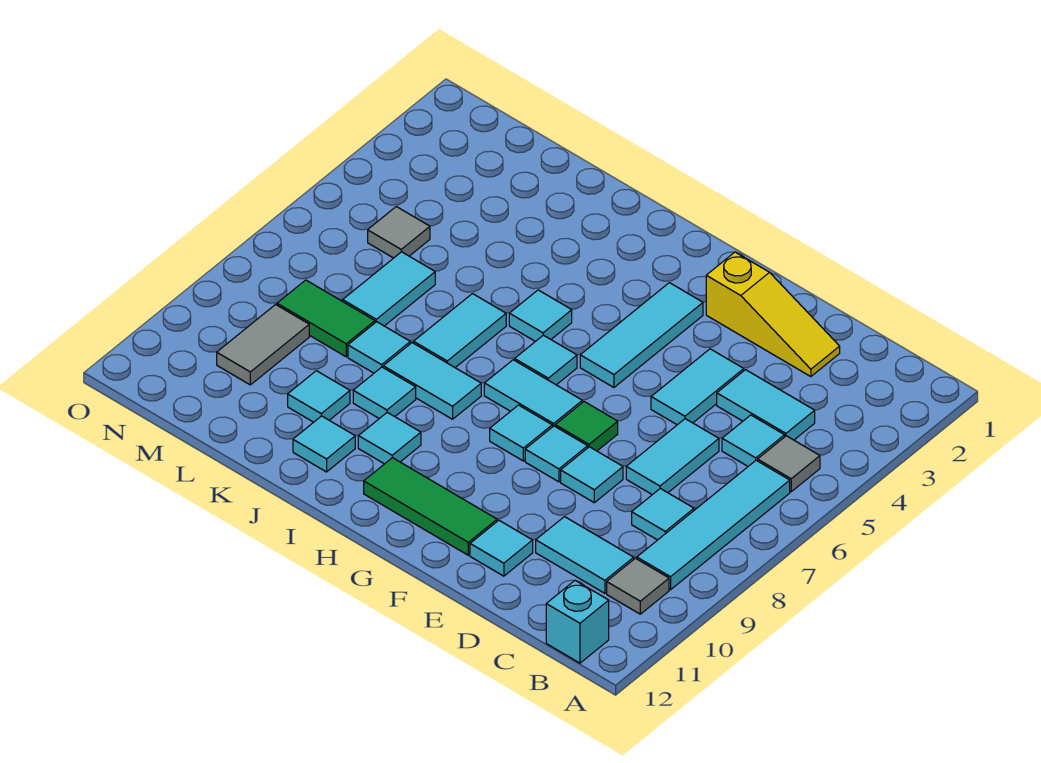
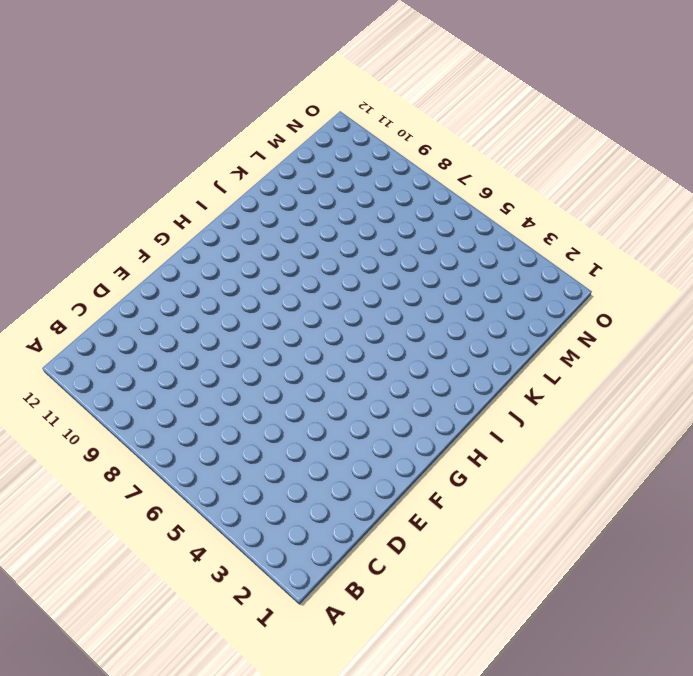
none -> grey tile B5 level 1
none -> cyan tile B6:B9 level 1
none -> grey tile B10 level 1
none -> cyan brick B12 level 1

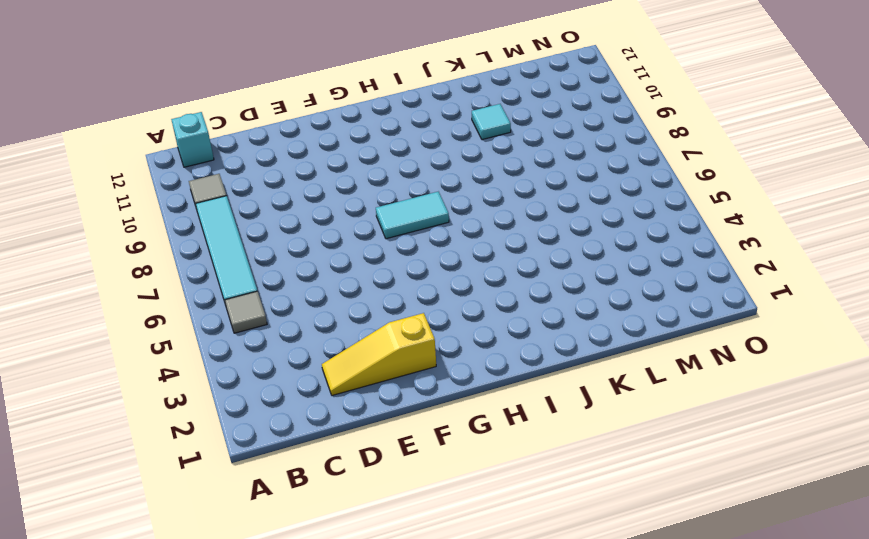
none -> cyan tile C4:D4 level 1
none -> cyan tile C5 level 1
none -> cyan tile C8 level 1
none -> cyan tile C10:D10 level 1

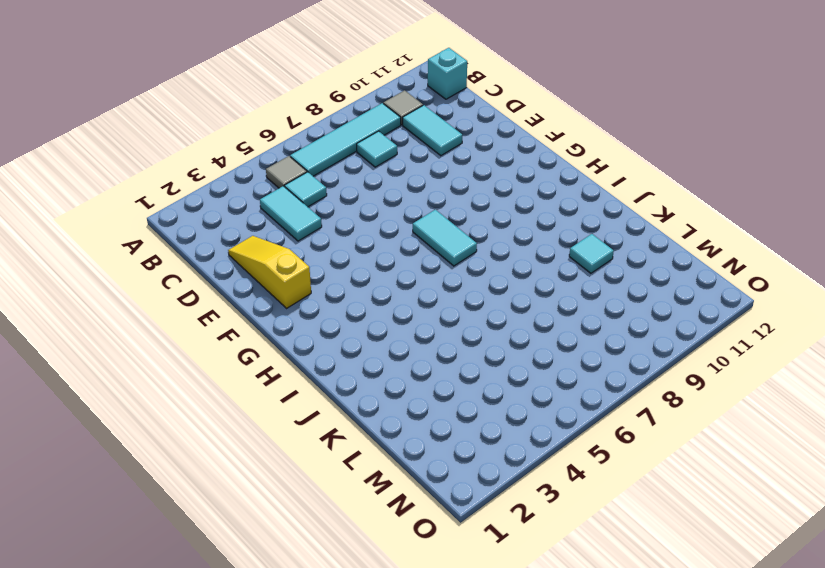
none -> cyan tile D6:D7 level 1
none -> cyan tile E4:E5 level 1
none -> cyan tile E8 level 1
none -> cyan tile E11 level 1

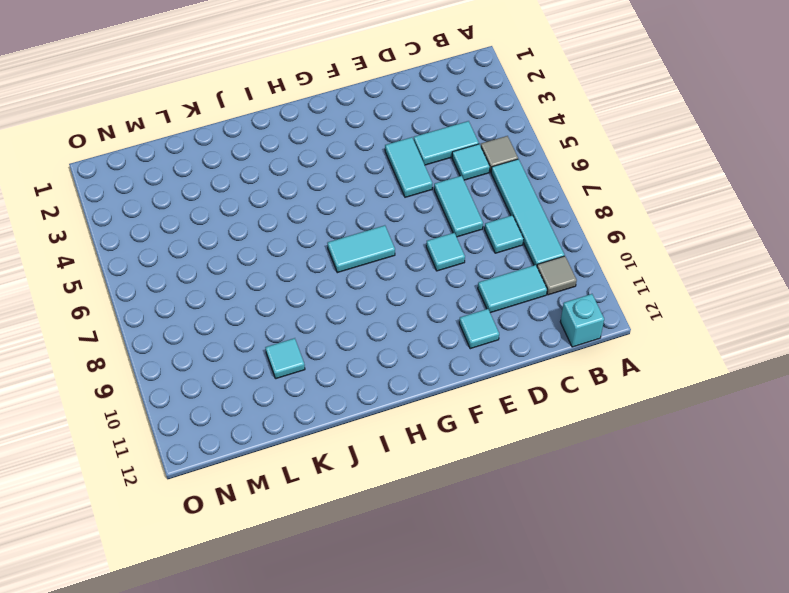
none -> yellow slope D2:F2 level 1 top F
none -> green tile F7 level 1
none -> cyan tile F8 level 1
none -> green tile F11:H11 level 1

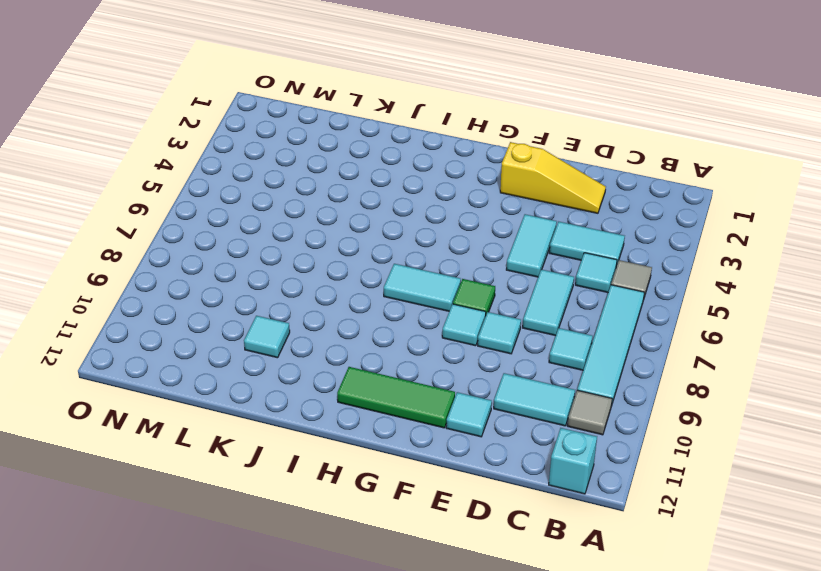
none -> cyan tile G3:G5 level 1
none -> cyan tile G8 level 1
none -> cyan tile H6 level 1
none -> cyan tile I5 level 1

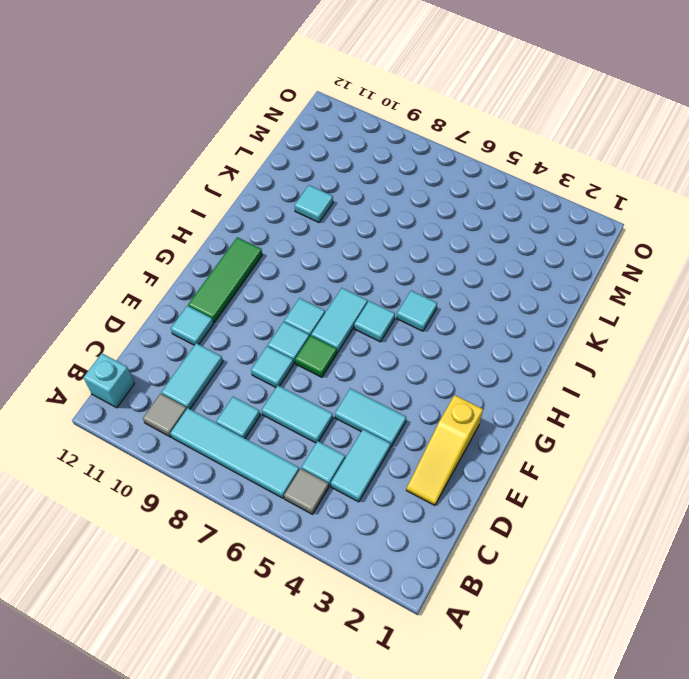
none -> cyan tile G3:G5 level 1
none -> cyan tile I8:J8 level 1
none -> cyan tile I10 level 1
none -> cyan tile J6:J7 level 1

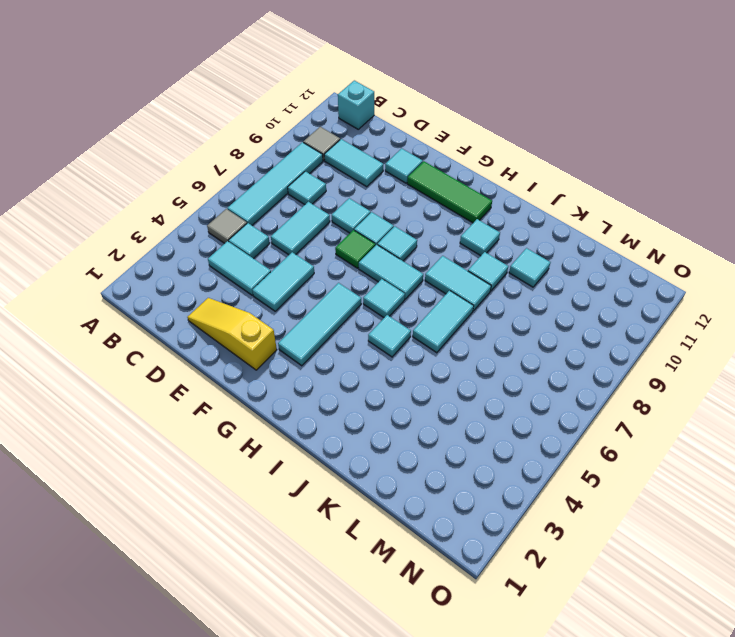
none -> cyan tile J11 level 1
none -> cyan tile K8 level 1
none -> cyan tile L6:L7 level 1
none -> green tile L8:M8 level 1

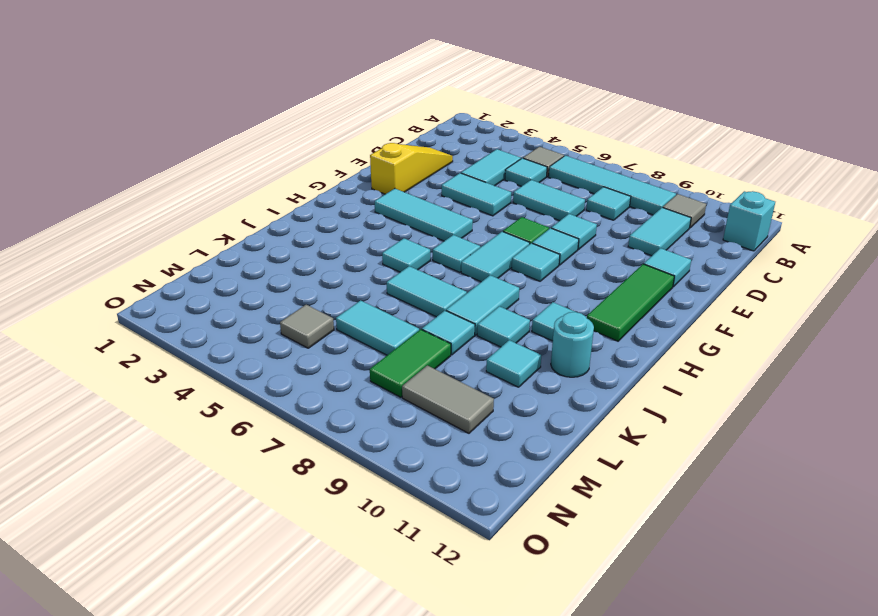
cyan round brick J11 level 1 -> cyan tile J11 level 1

